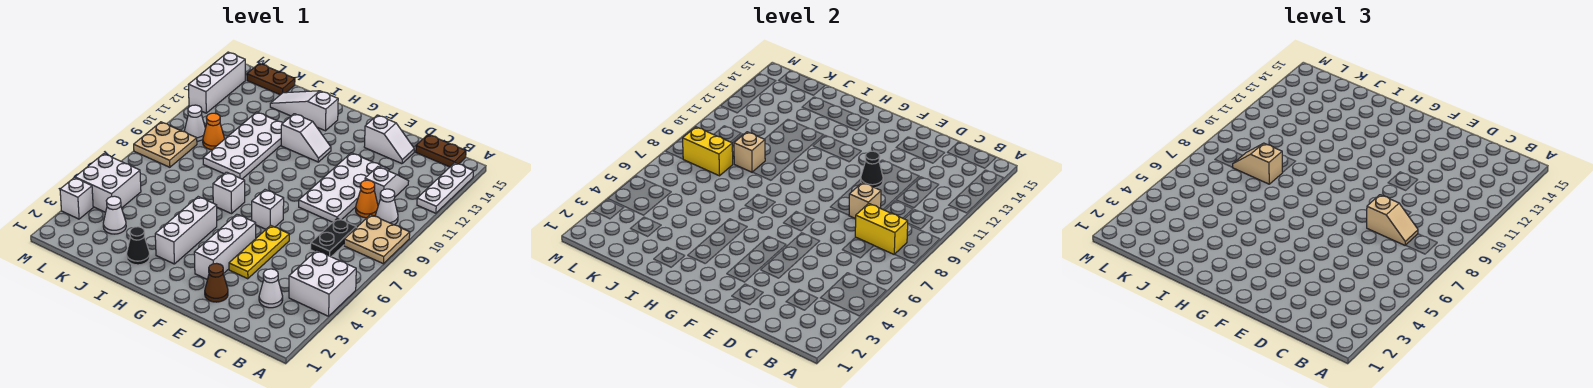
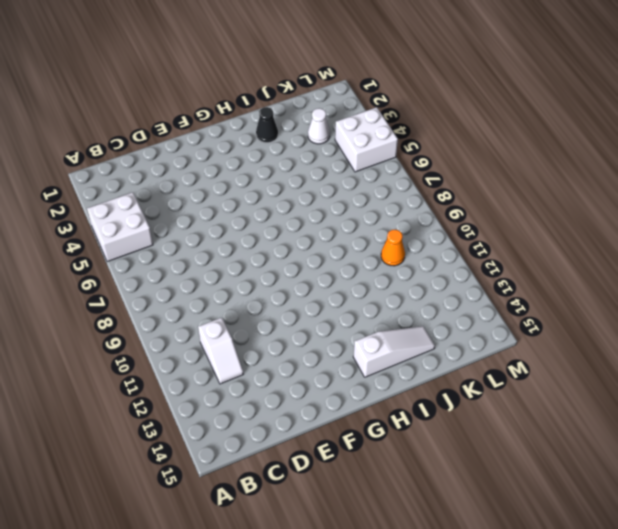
none -> tan plate A8:B9 level 1
none -> white plate A12:A14 level 1
none -> white cone B10 level 1
none -> brown plate B15:C15 level 1

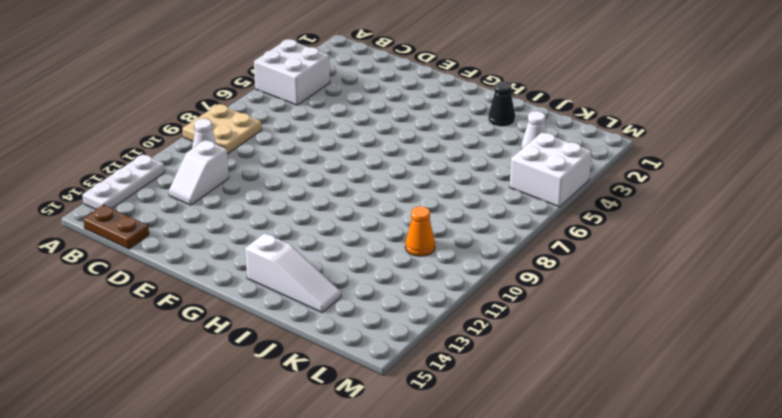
none -> white cone C3 level 1
none -> black plate C7:C8 level 1
none -> orange cone C10 level 1
none -> white plate D9:E12 level 1

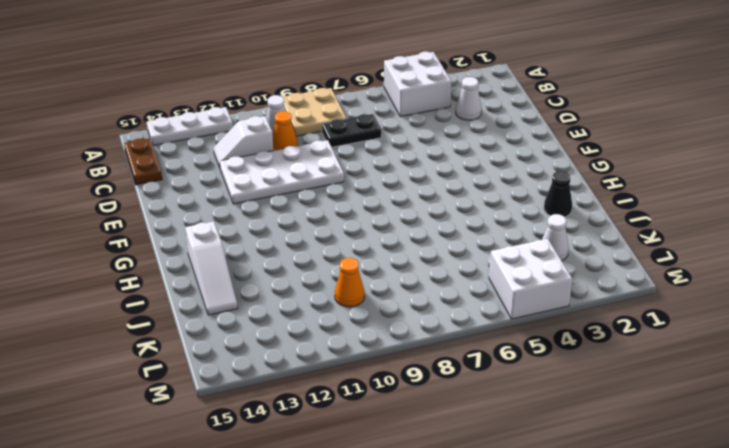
none -> white slope D14:E14 level 1 top E
none -> brown cone E2 level 1
none -> yellow plate E4:E6 level 1
none -> white brick F3:F5 level 1

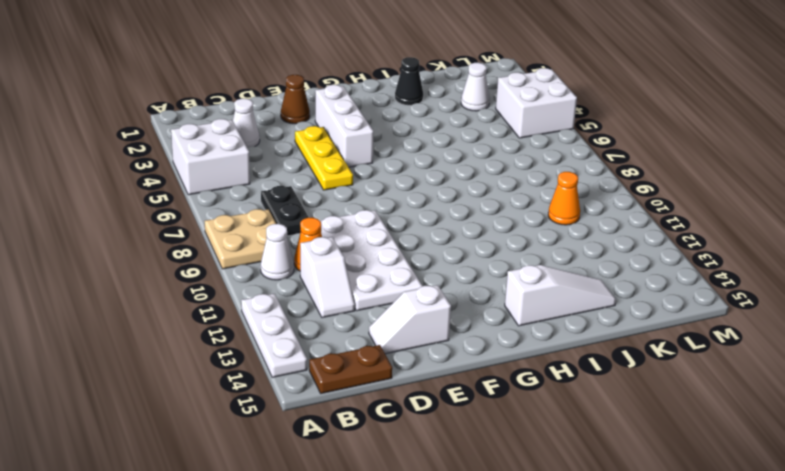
none -> white brick F7 level 1
none -> white slope G12:H12 level 1 top H
none -> white brick H3:H5 level 1
none -> white brick H7 level 1

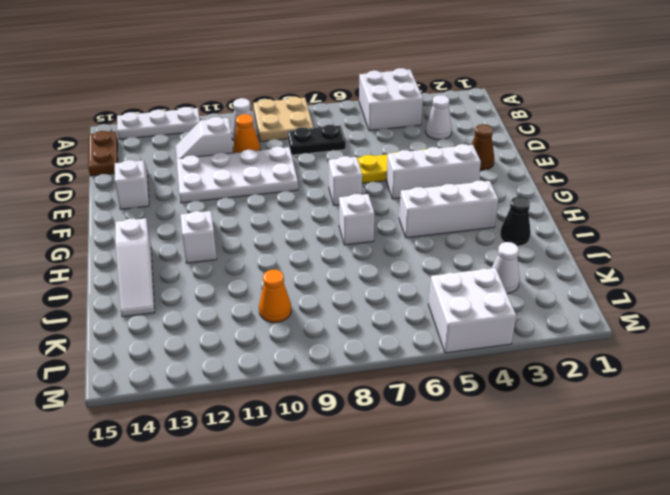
none -> white plate I9:J12 level 1
none -> brown plate K15:L15 level 1
none -> tan plate L8:M9 level 1
none -> white cone L10 level 1

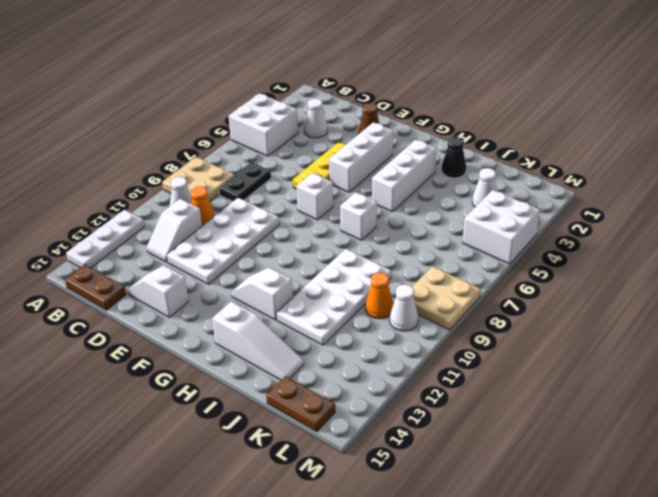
none -> white brick M3 level 1
none -> white brick M12:M14 level 1
none -> yellow brick B8:C8 level 2
none -> tan brick D9 level 2

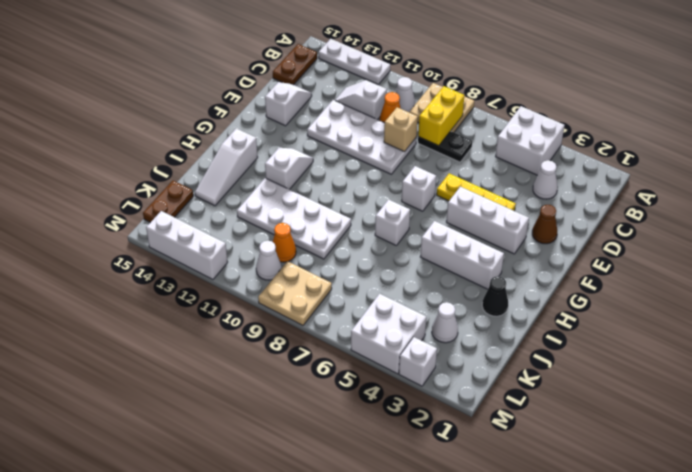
none -> black cone E11 level 2
none -> tan brick J9 level 2
none -> yellow brick K8:L8 level 2
none -> tan slope C8:D8 level 3 top D

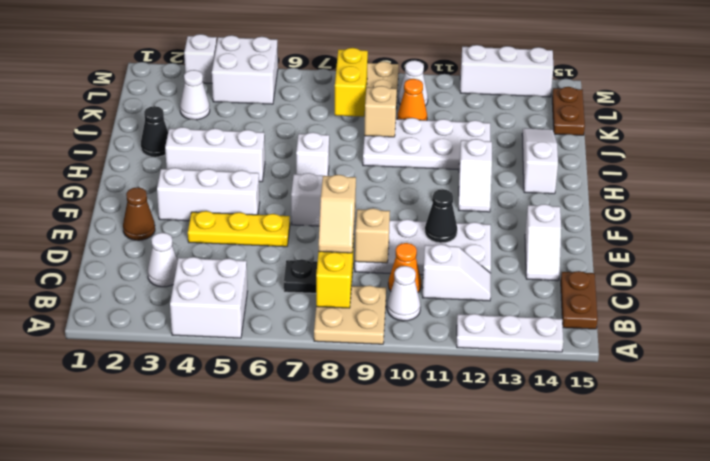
none -> tan slope J8:K8 level 3 top J

